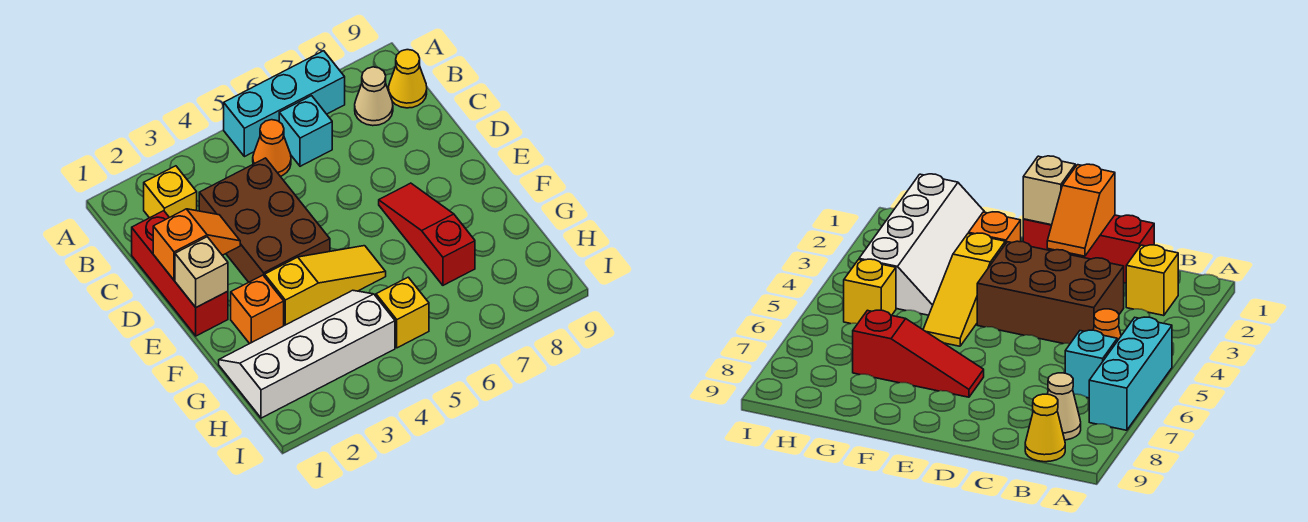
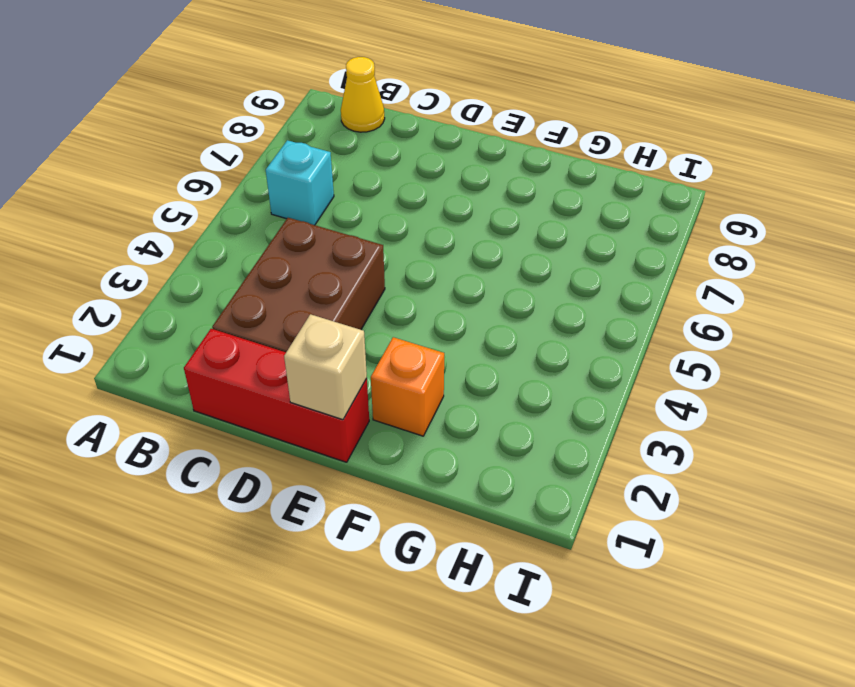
brown brick C2:D4 level 1 -> brown brick C3:E4 level 1
none -> cyan brick A5:A7 level 1
none -> yellow brick B2 level 1
none -> orange cone B5 level 1

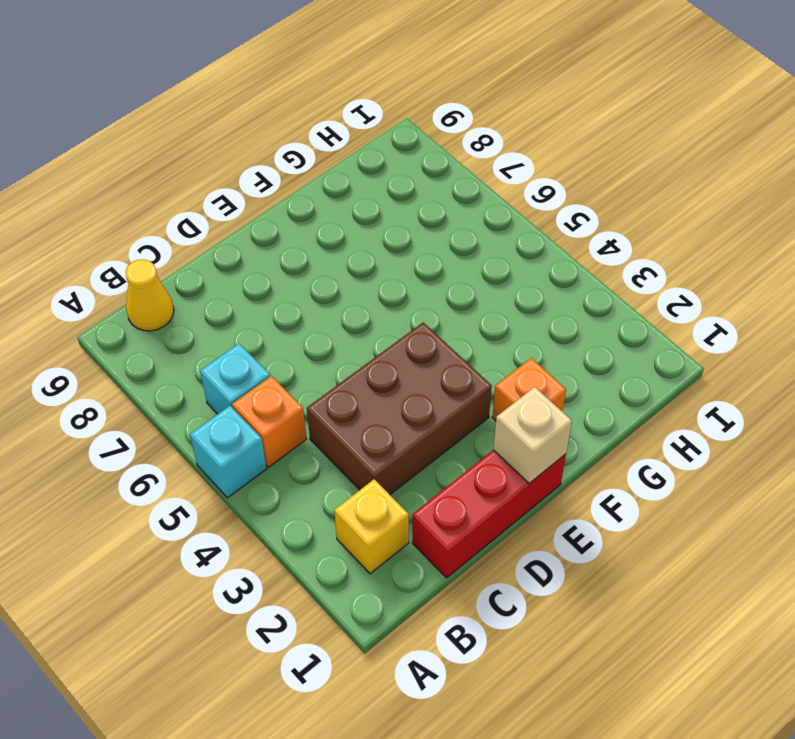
cyan brick A5 level 1 -> cyan brick A5:A7 level 1
orange brick B5 level 1 -> orange cone B5 level 1
none -> tan cone B8 level 1
none -> red slope E7:G7 level 1 top G
none -> yellow slope F3:F5 level 1 top 3

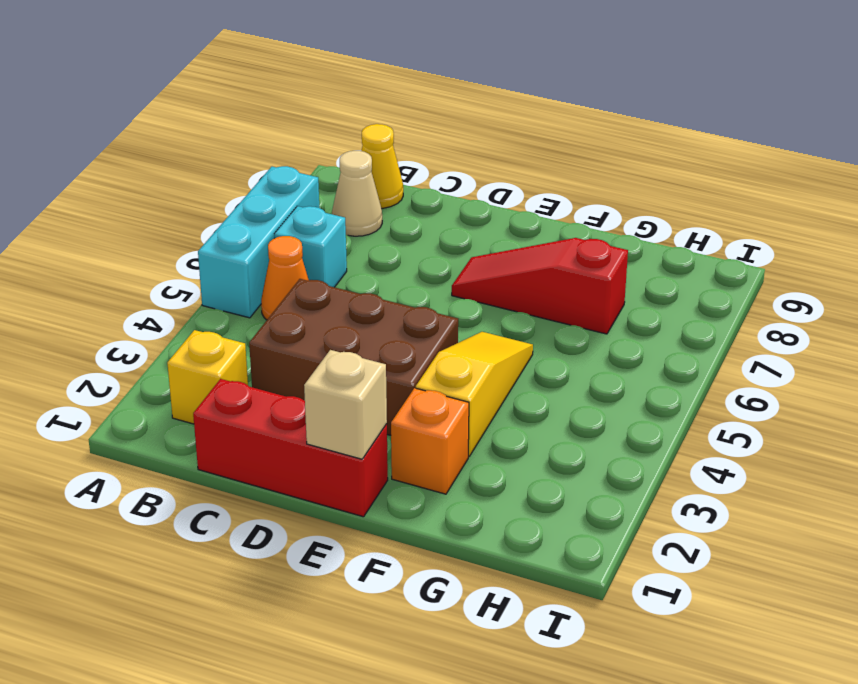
none -> white slope G1:H4 level 1 top H
none -> yellow brick H5 level 1
none -> orange slope D1:D2 level 2 top 1

